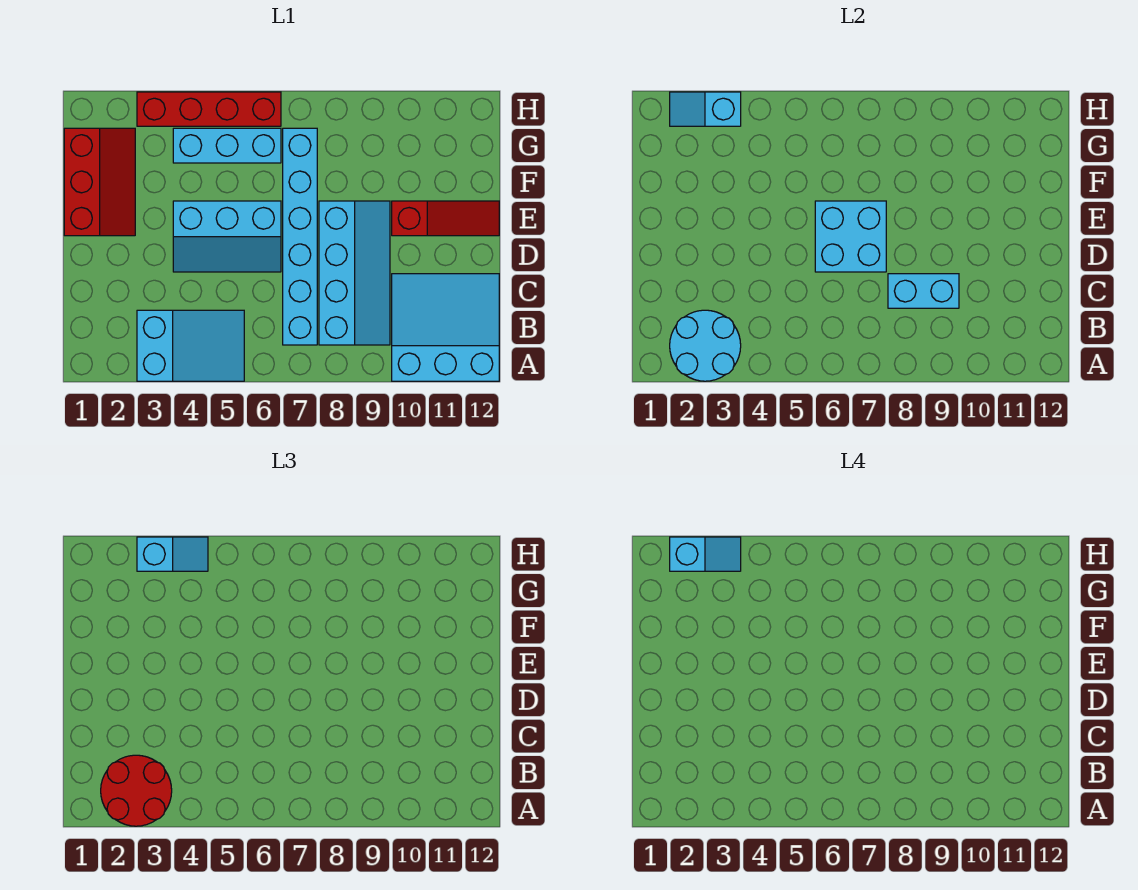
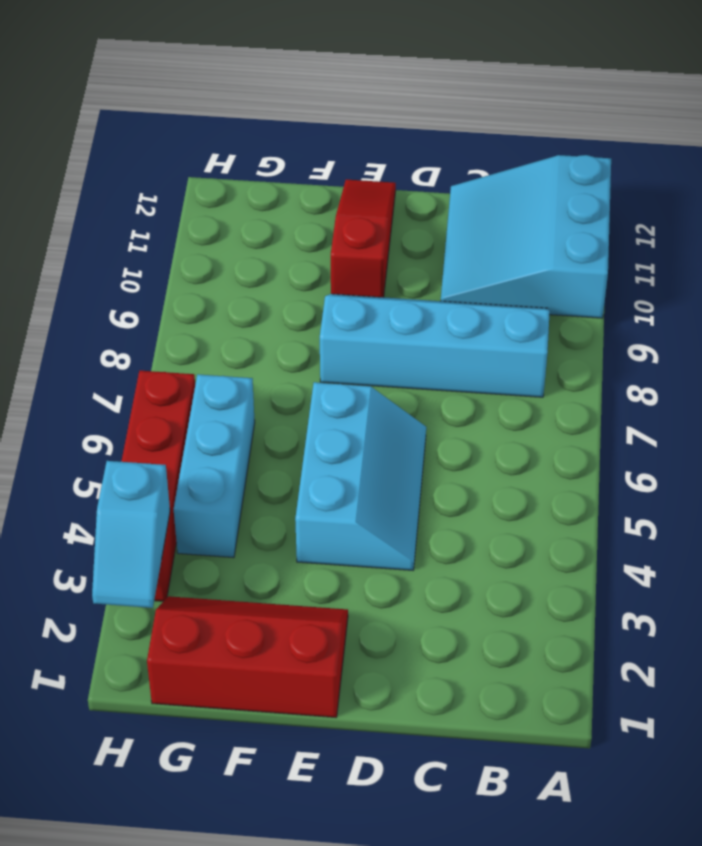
none -> cyan slope A3:B5 level 1 top 3
none -> cyan brick B7:G7 level 1
none -> cyan round brick A2:B3 level 2

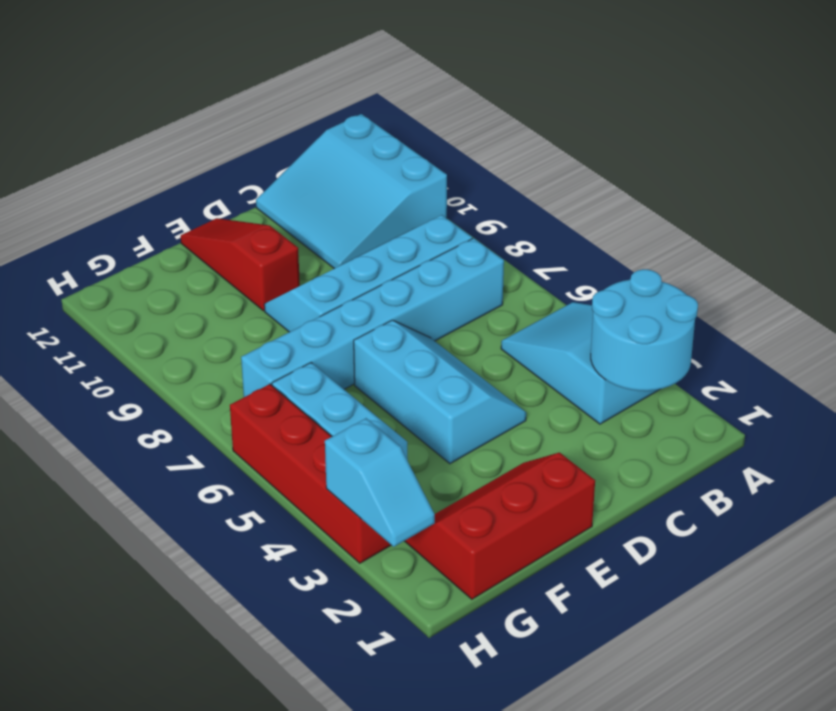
none -> cyan brick C8:C9 level 2
none -> cyan brick D6:E7 level 2
none -> red round brick A2:B3 level 3

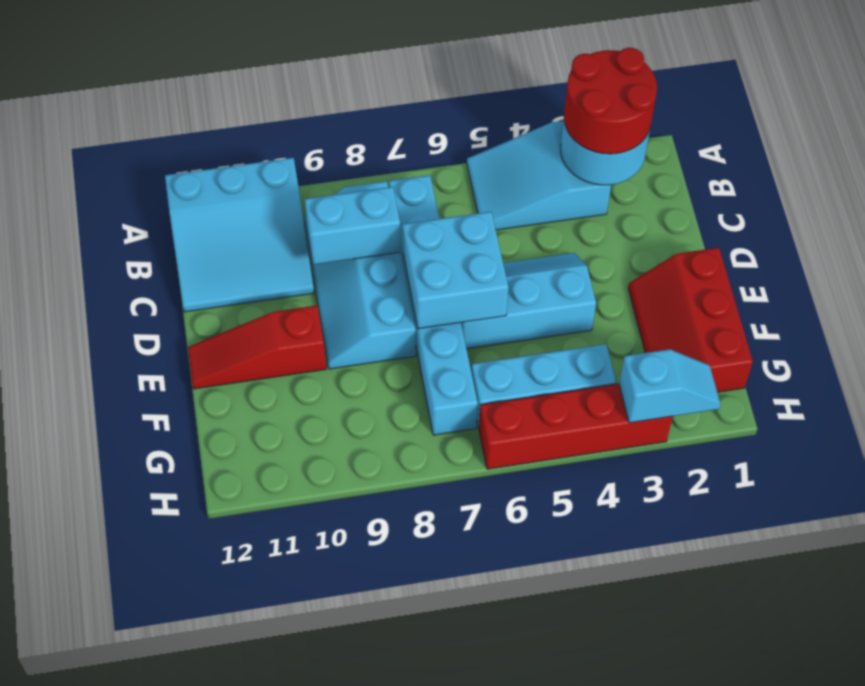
none -> cyan slope H3:H4 level 3 top 3
none -> cyan slope H2:H3 level 4 top 2

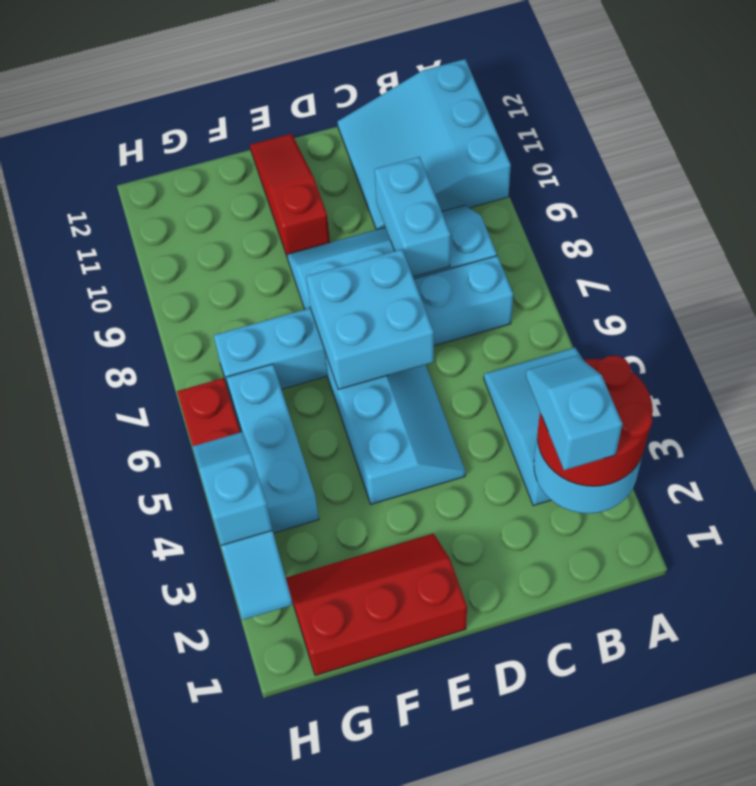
cyan slope B2:B3 level 4 top 2 -> cyan slope H2:H3 level 4 top 2

